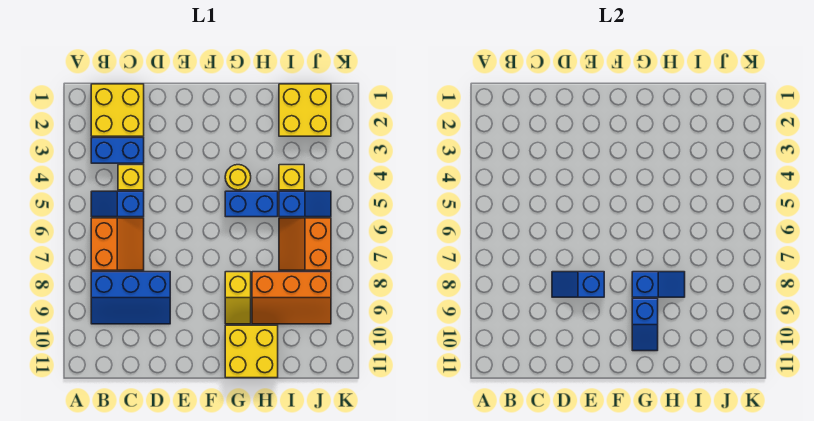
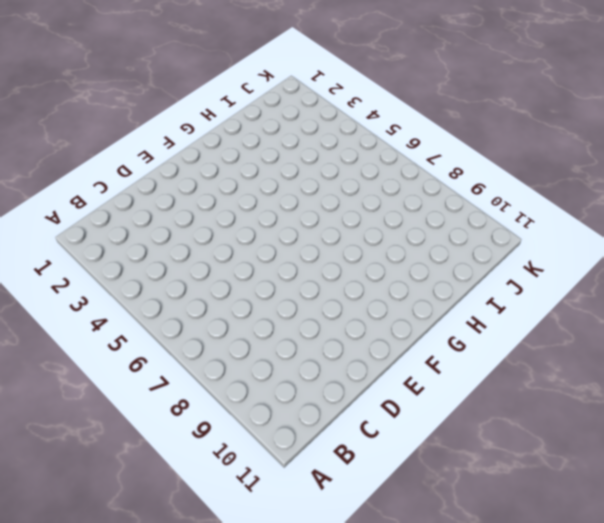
none -> yellow brick B1:C2 level 1
none -> blue brick B3:C3 level 1
none -> blue slope B5:C5 level 1 top C

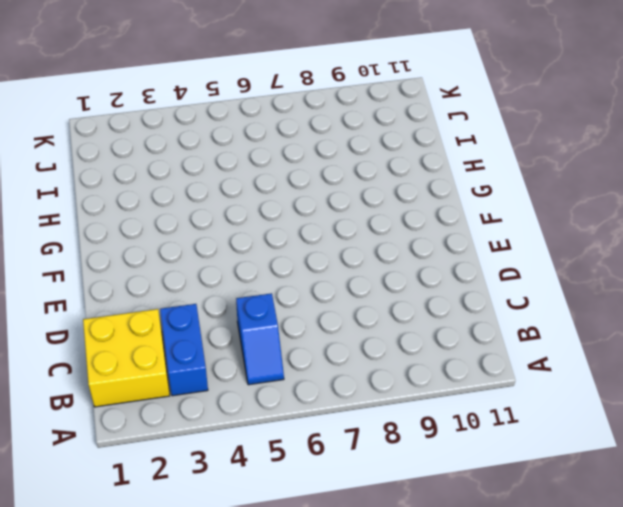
none -> orange slope B6:C7 level 1 top B
none -> blue slope B8:D9 level 1 top 8
none -> yellow brick C4 level 1

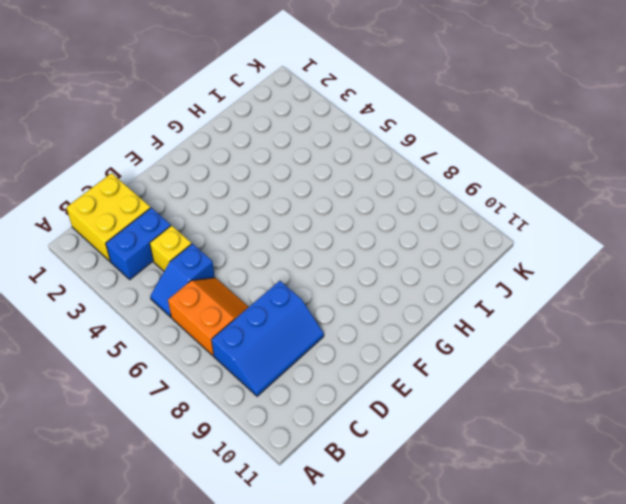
none -> yellow round brick G4 level 1
none -> blue brick G5:H5 level 1
none -> yellow slope G8:G9 level 1 top 8

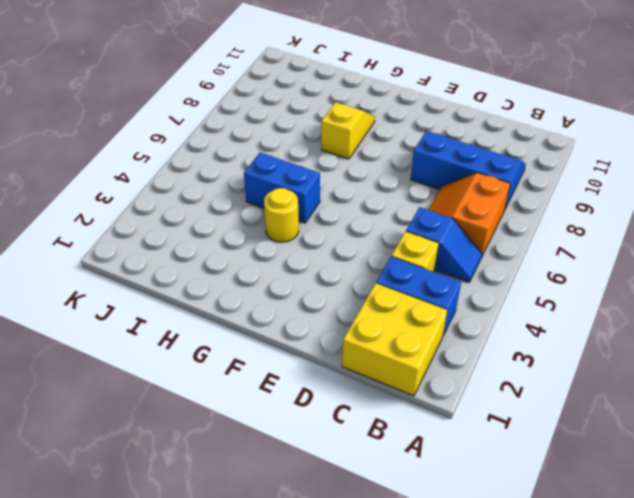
none -> yellow brick G10:H11 level 1
none -> orange slope H8:J9 level 1 top 8
none -> yellow brick I1:J2 level 1

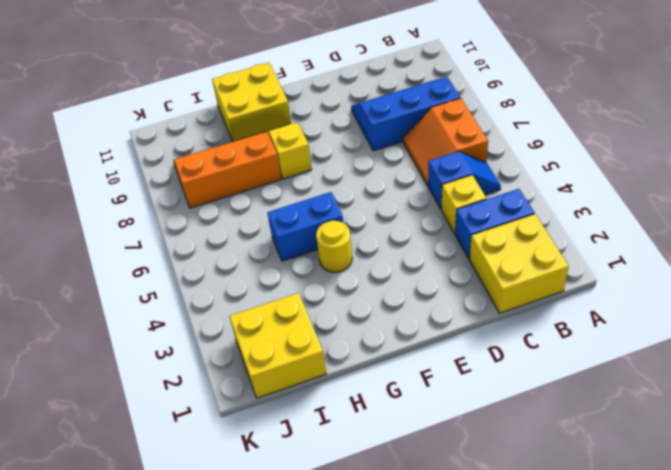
none -> yellow brick I4 level 1
none -> blue slope I5:J5 level 1 top I
none -> orange slope I6:J7 level 1 top J

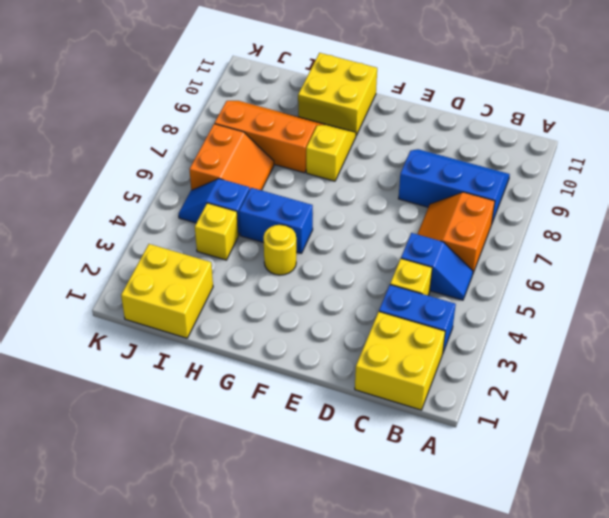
none -> blue slope D8:E8 level 2 top E
none -> blue slope G8:H8 level 2 top G
none -> blue slope G9:G10 level 2 top 9

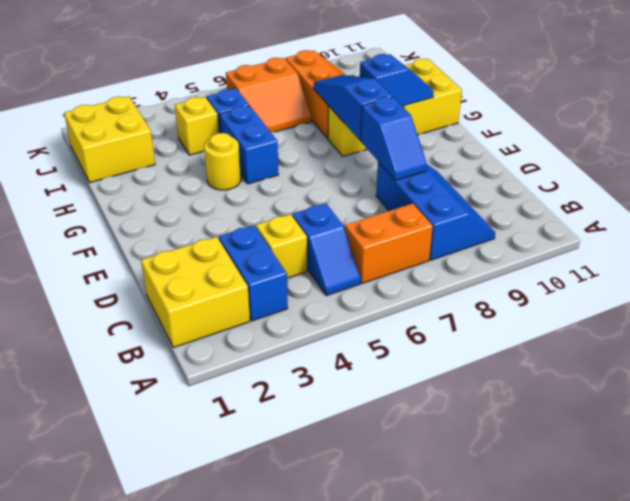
blue slope F8:H8 level 2 top F -> blue slope G8:H8 level 2 top G

